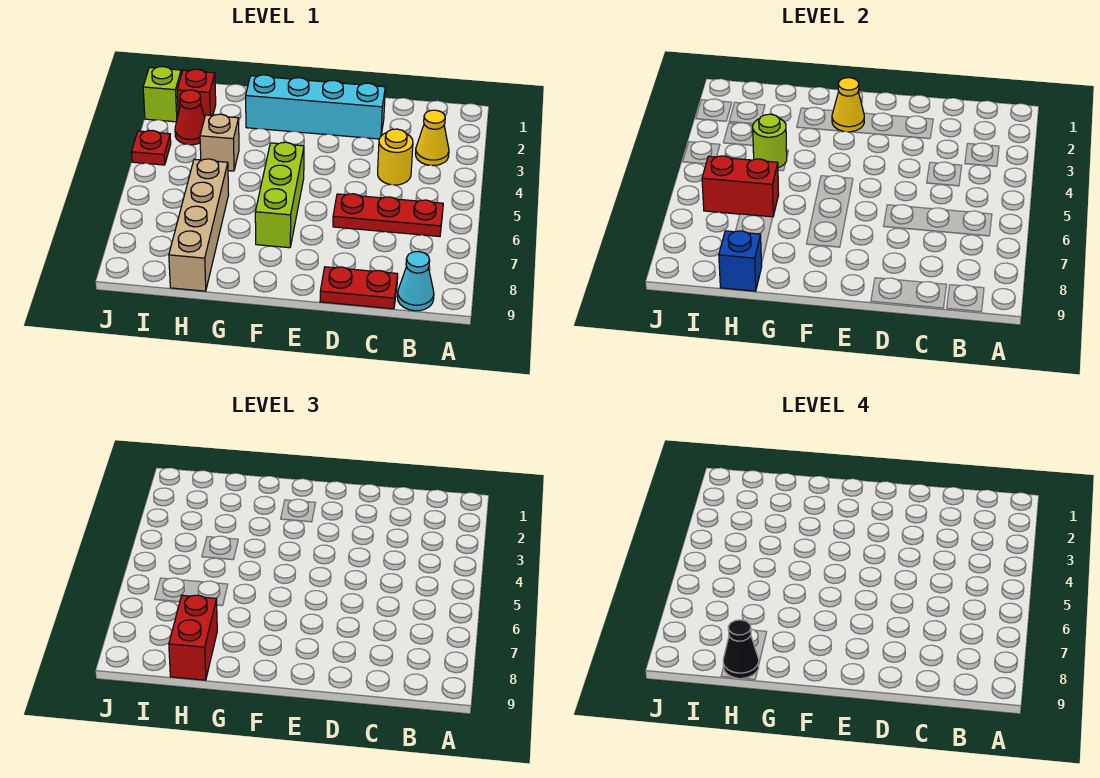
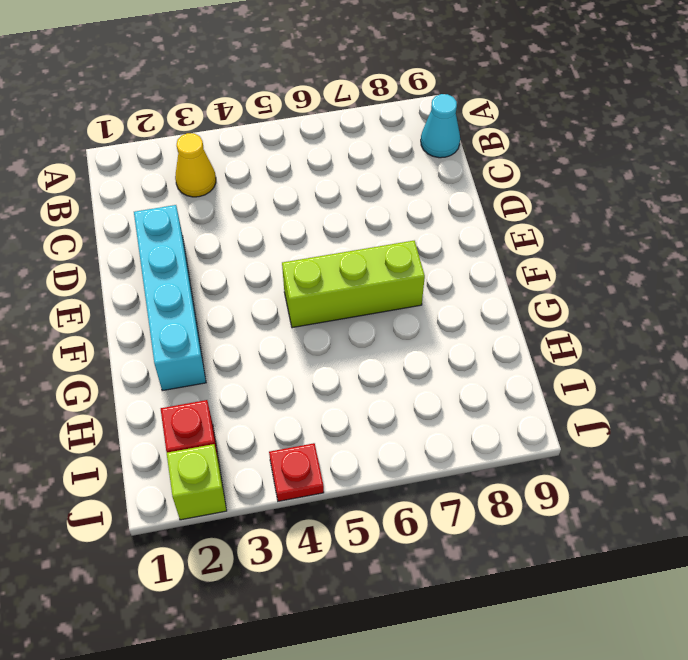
none -> red plate B6:D6 level 1
none -> yellow round brick C4 level 1
none -> red plate C9:D9 level 1

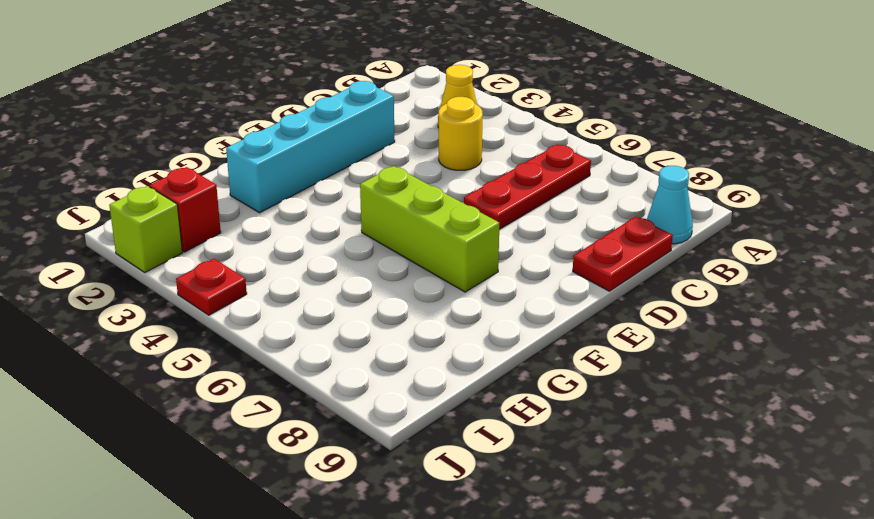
none -> tan brick H4 level 1
none -> tan brick H6:H9 level 1
none -> red cone I3 level 1

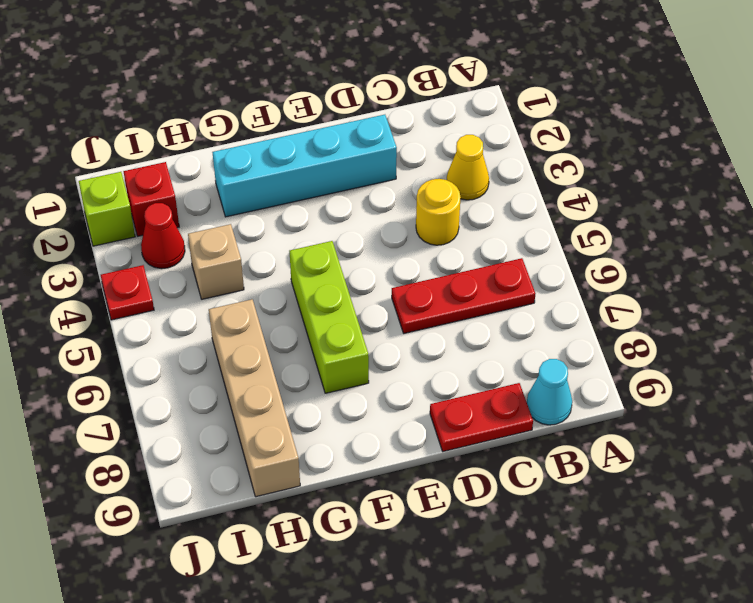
none -> yellow cone F2 level 2
none -> lime round brick H4 level 2
none -> red brick H6:I6 level 2

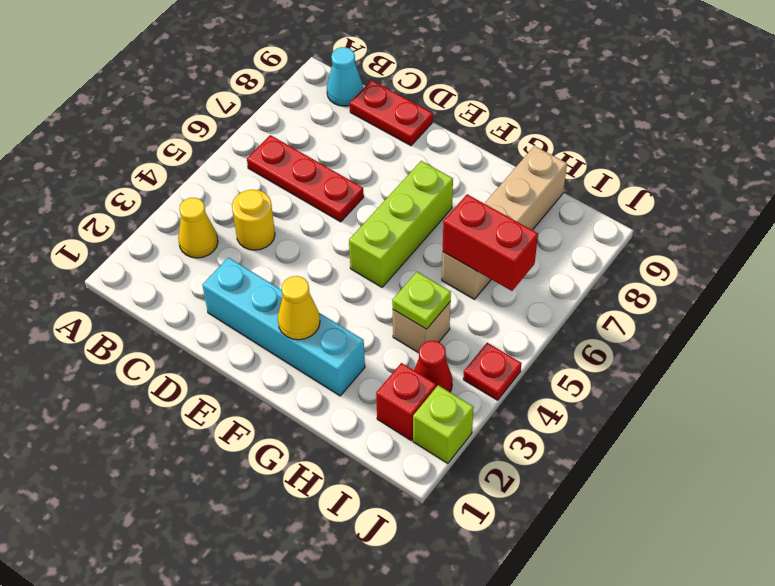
lime plate H4 level 2 -> lime round brick H4 level 2
none -> blue brick H9 level 2
none -> red brick H8:H9 level 3
none -> black cone H9 level 4

